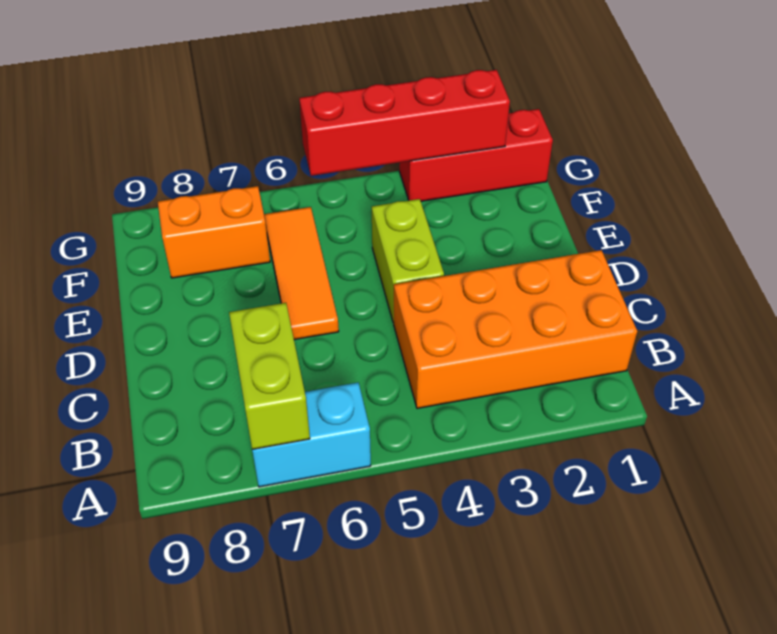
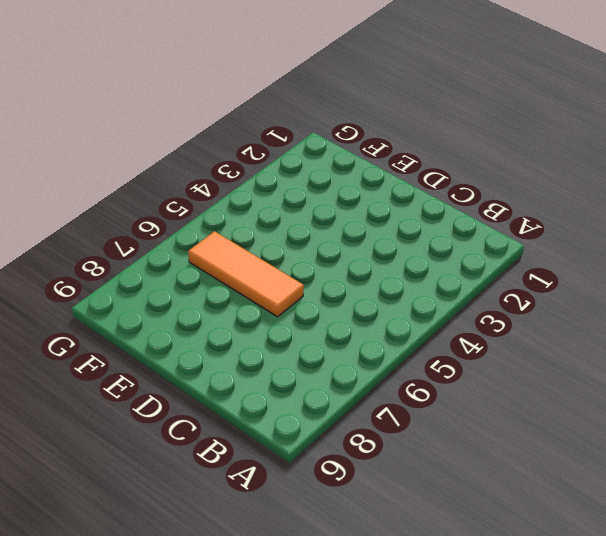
none -> cyan brick A6:A7 level 1
none -> orange brick B1:C4 level 1

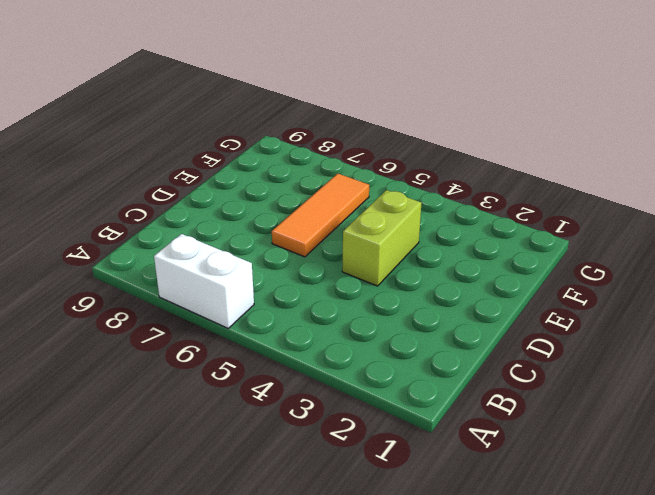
white brick A6:A7 level 1 -> cyan brick A6:A7 level 1
none -> orange brick B1:C4 level 1
none -> orange brick F7:F8 level 1

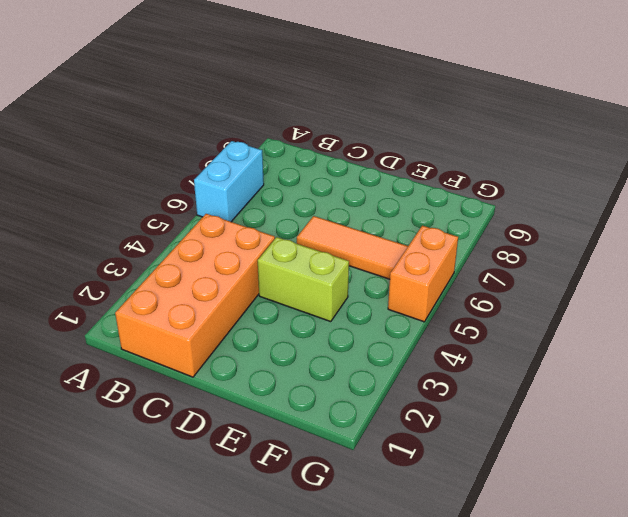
orange brick G5:G6 level 1 -> orange brick F7:F8 level 1
none -> red brick G1:G3 level 1
none -> lime brick A7:B7 level 2

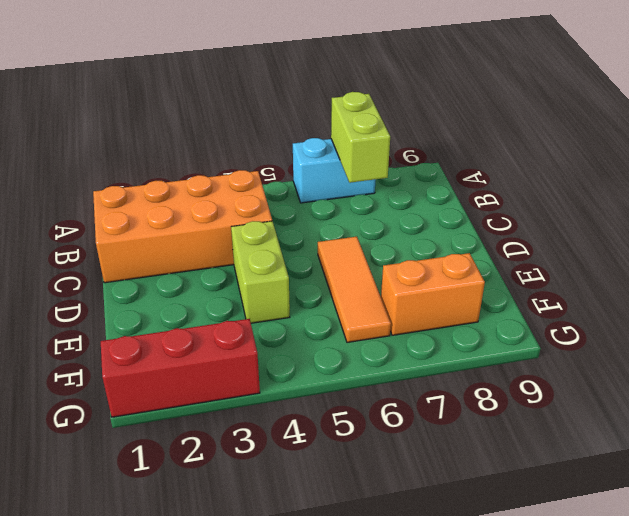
none -> red brick G2:G5 level 2

